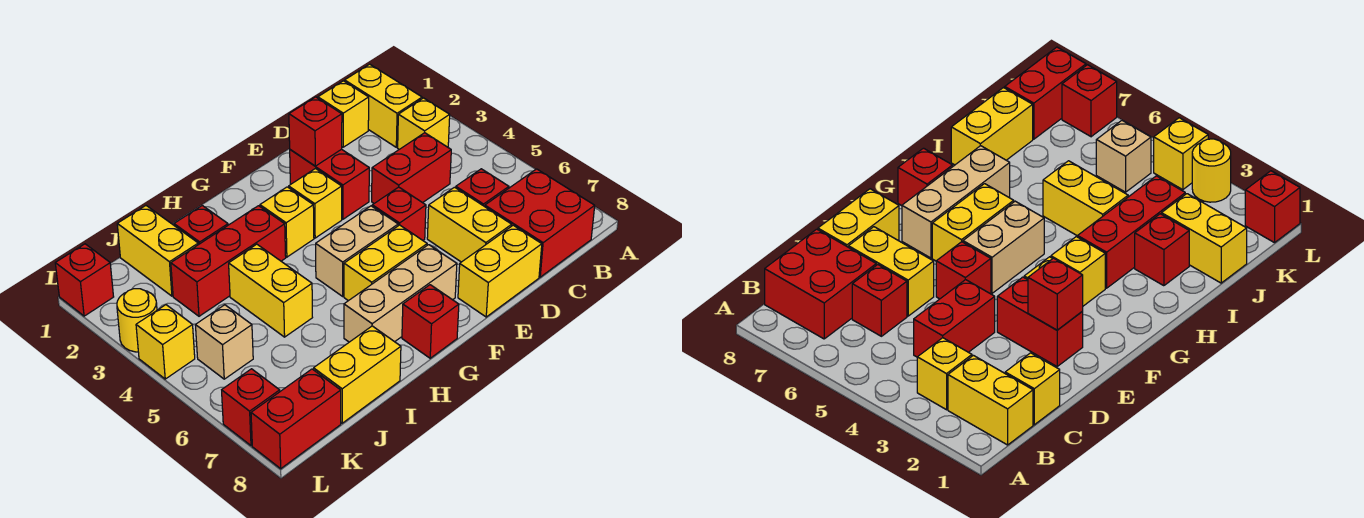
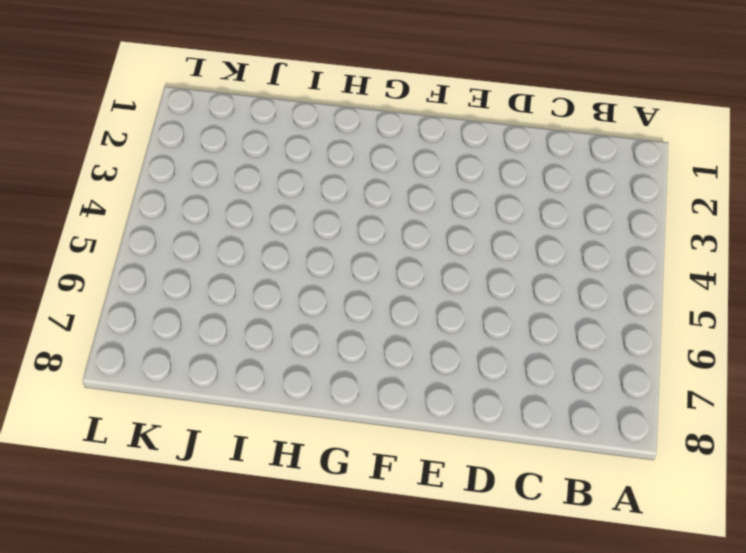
none -> yellow brick B1:B2 level 1
none -> yellow brick B3 level 1
none -> red brick B7:C8 level 1

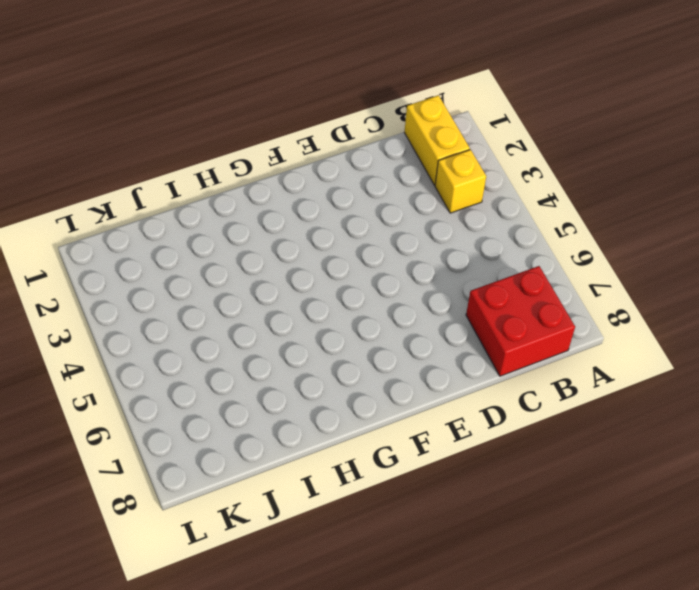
none -> yellow brick C1 level 1
none -> red brick C4:D4 level 1
none -> red brick C6 level 1

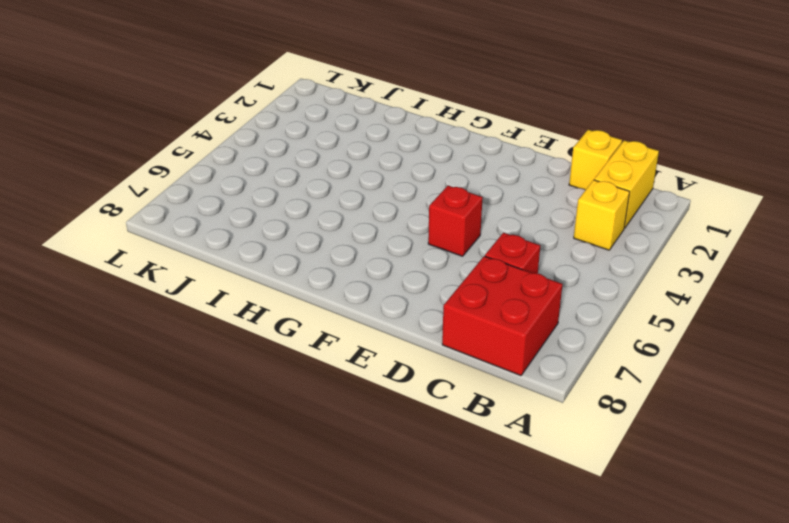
none -> red brick C4:D4 level 1
none -> yellow brick D6:D7 level 1
none -> yellow brick D8:E8 level 1

